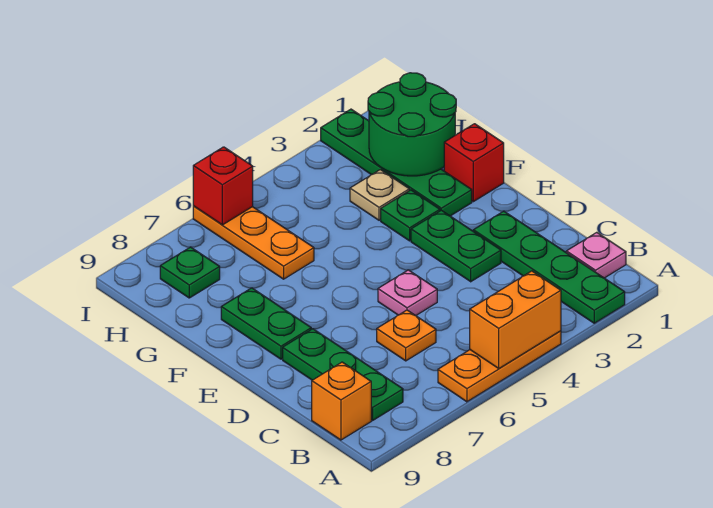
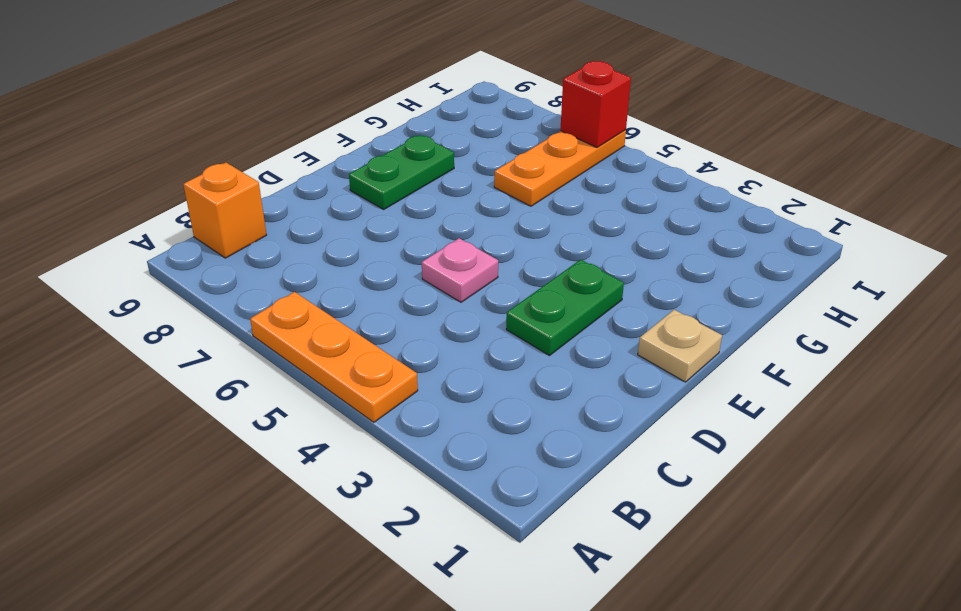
tan plate E1 level 1 -> tan plate G3 level 1
none -> green plate A2:D2 level 1
none -> pink plate B1 level 1
none -> green plate B8:D8 level 1

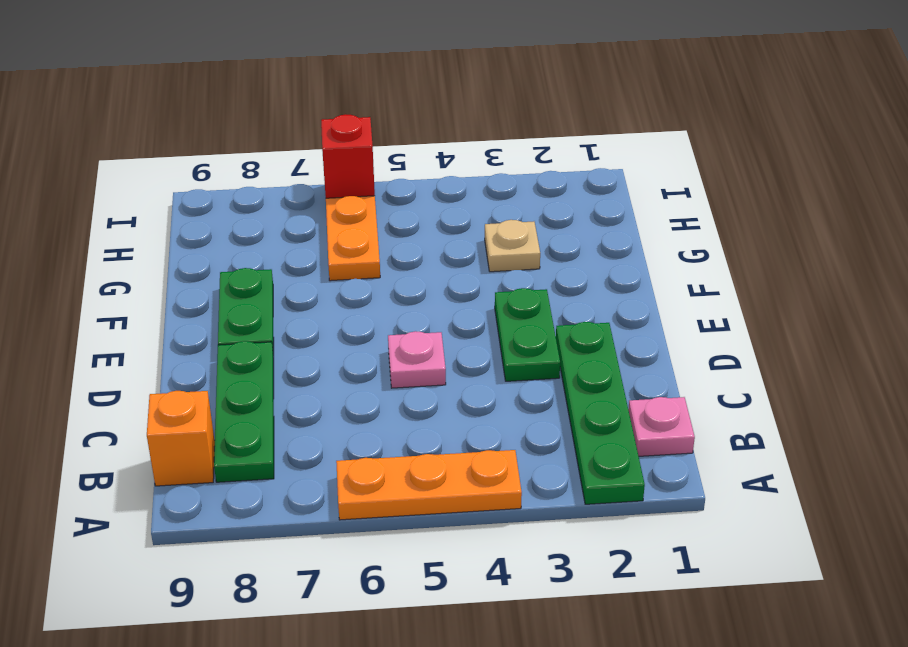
none -> orange plate C6 level 1
none -> red brick F1 level 1
none -> green plate F2:I2 level 1

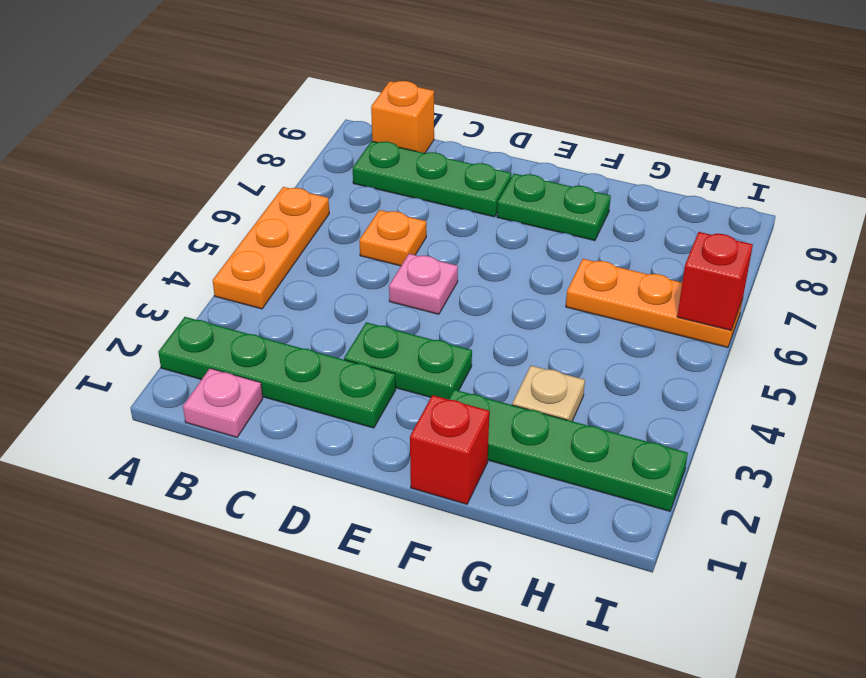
none -> green plate F3 level 1
none -> green plate H8 level 1
none -> orange brick A4:A5 level 2

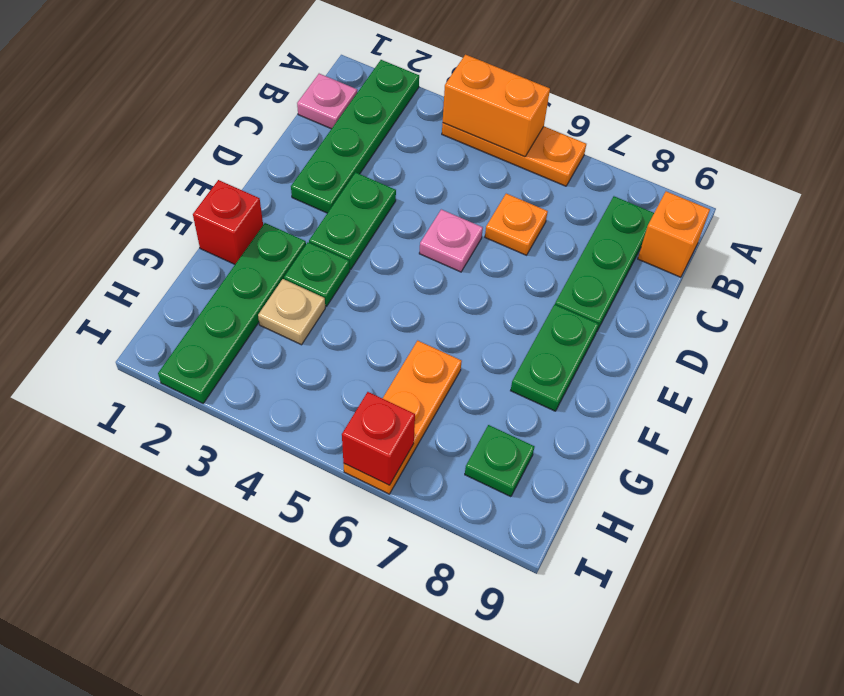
none -> green round brick G1:H2 level 2

